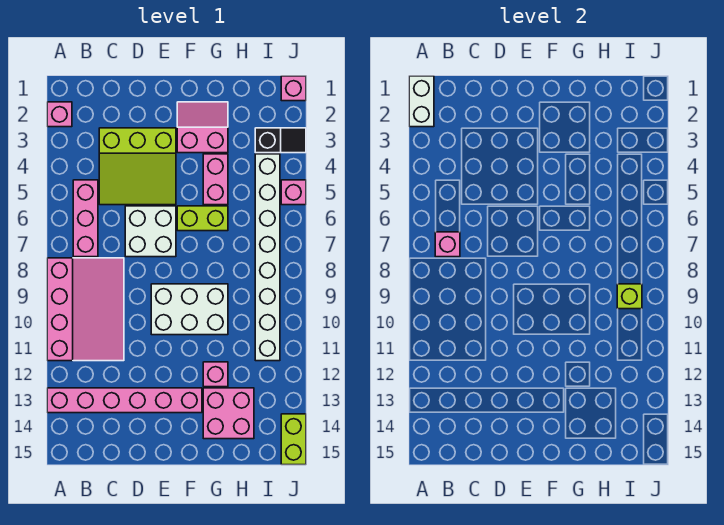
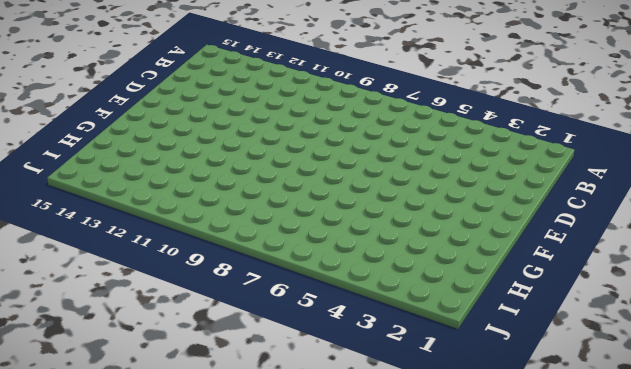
none -> pink brick A2 level 1
none -> pink slope A8:C11 level 1 top A
none -> pink brick A13:F13 level 1

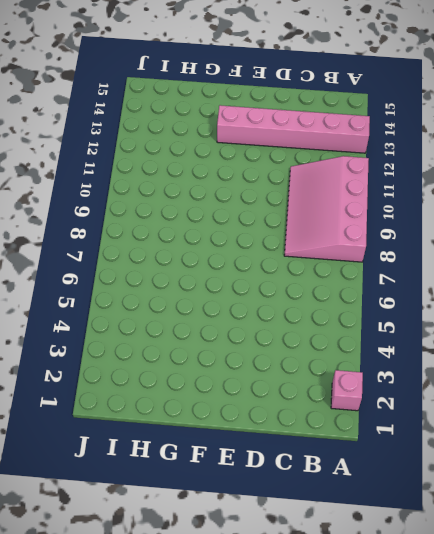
none -> pink brick B5:B7 level 1
none -> lime slope C3:E5 level 1 top 3
none -> white brick D6:E7 level 1

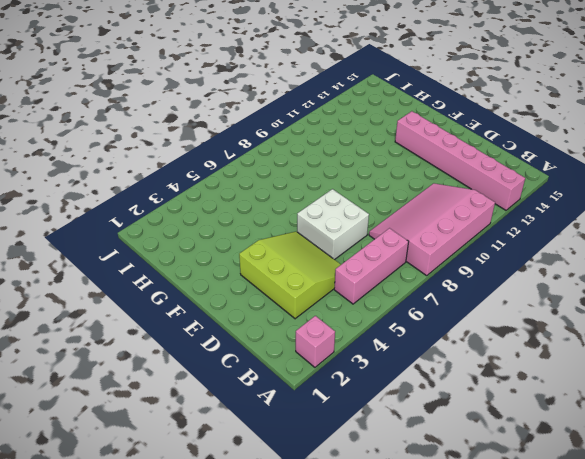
none -> white brick E9:G10 level 1
none -> pink slope F2:G3 level 1 top 3
none -> lime brick F6:G6 level 1

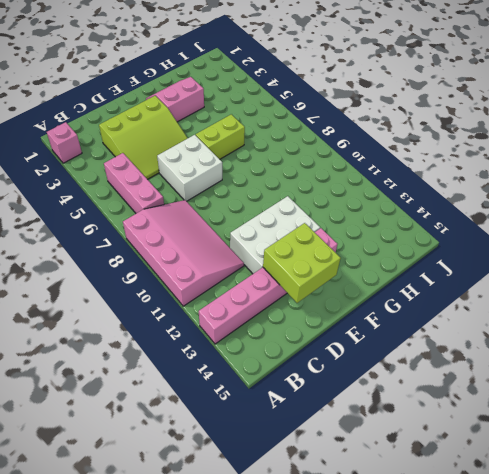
white brick D11:F12 level 1 -> white brick E9:G10 level 1
lime brick D13:E14 level 2 -> none
none -> pink brick G4:G5 level 1
none -> pink brick G12 level 1
none -> pink brick G13:H14 level 1

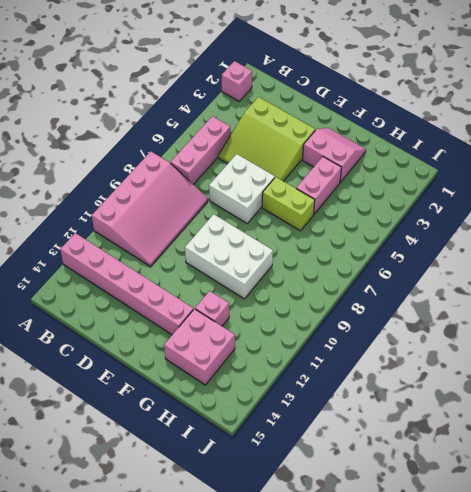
none -> black slope I3:J3 level 1 top I
none -> white brick I4:I11 level 1
none -> pink brick J1 level 1

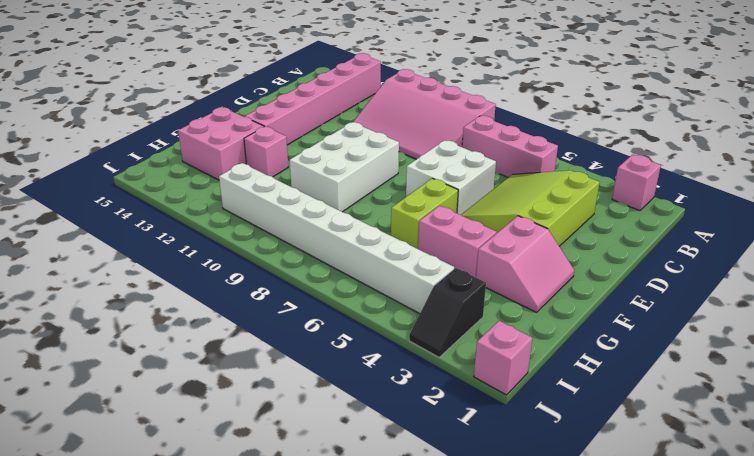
none -> pink brick J5 level 1
none -> lime brick J14:J15 level 1
none -> white brick A1:A2 level 2

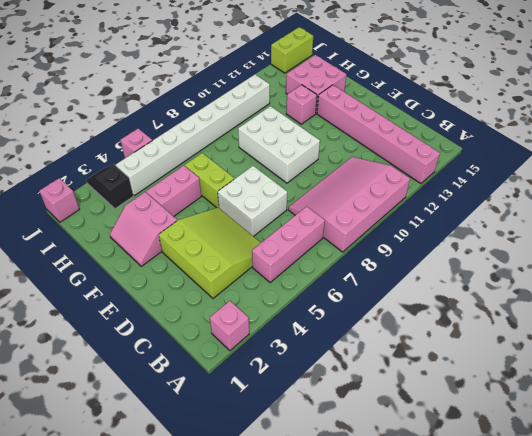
none -> white brick A1:A2 level 2
none -> pink brick B7 level 2
none -> lime brick I9 level 2

